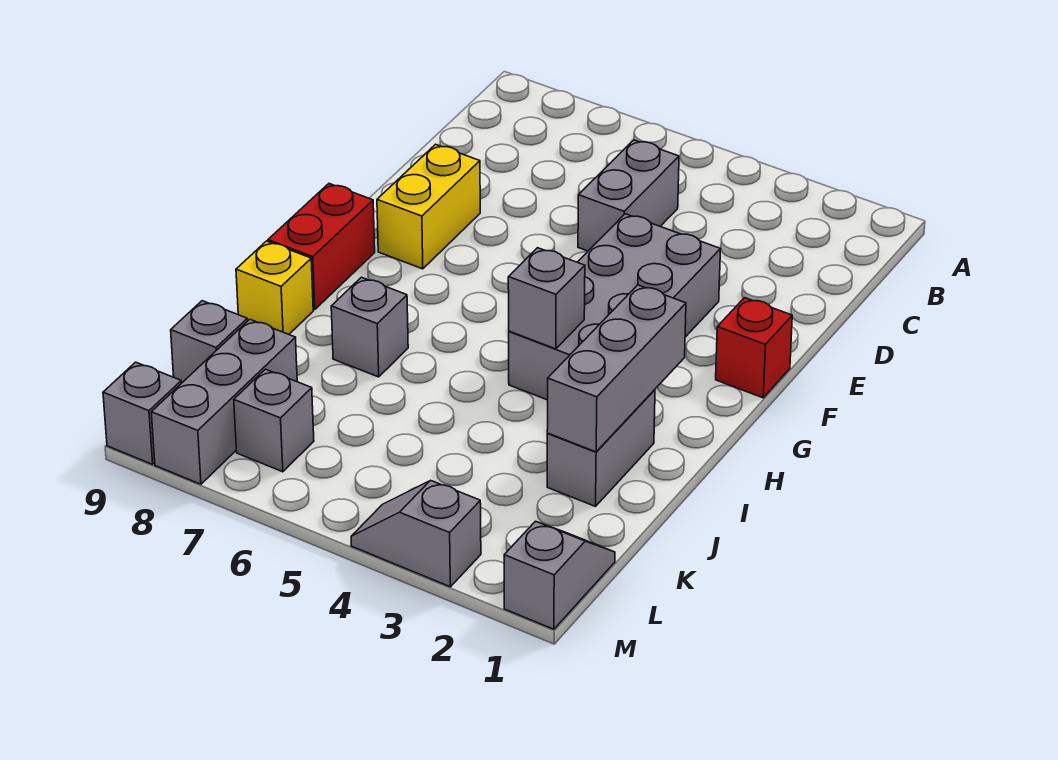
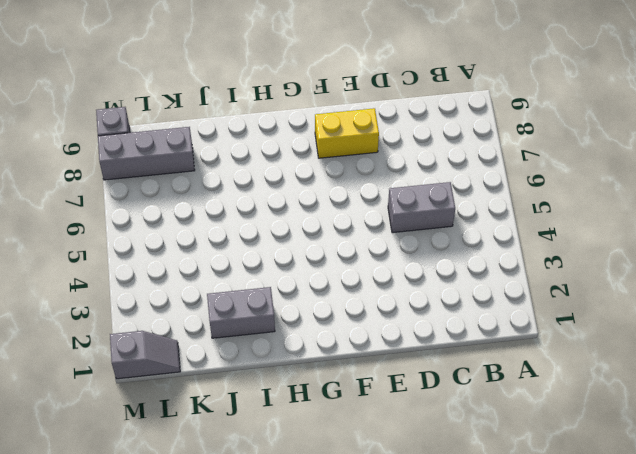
none -> grey brick E3:H4 level 1
none -> red brick F1 level 1
none -> red brick G9:H9 level 1

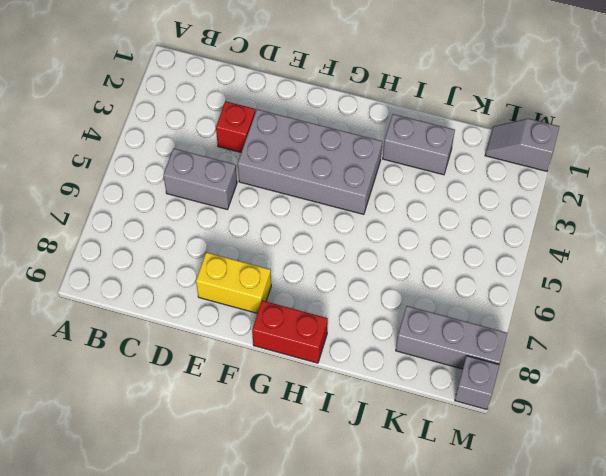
red brick D3 level 1 -> red brick F1 level 1
none -> grey brick I7 level 1
none -> yellow brick I9 level 1
none -> grey brick K9 level 1

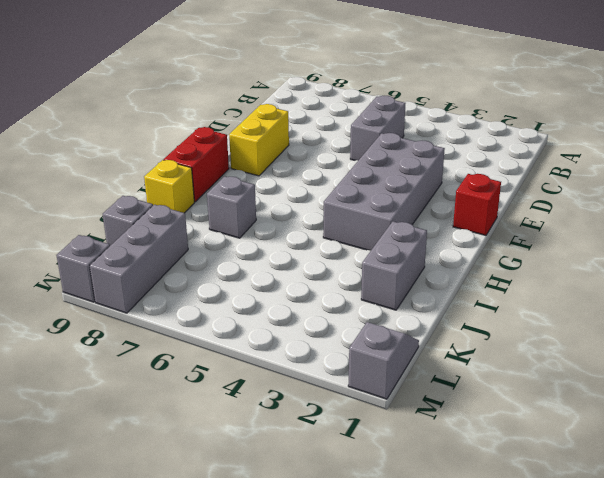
none -> grey brick L7 level 1
none -> grey slope M3:M4 level 1 top 3
none -> grey brick H2:J2 level 2

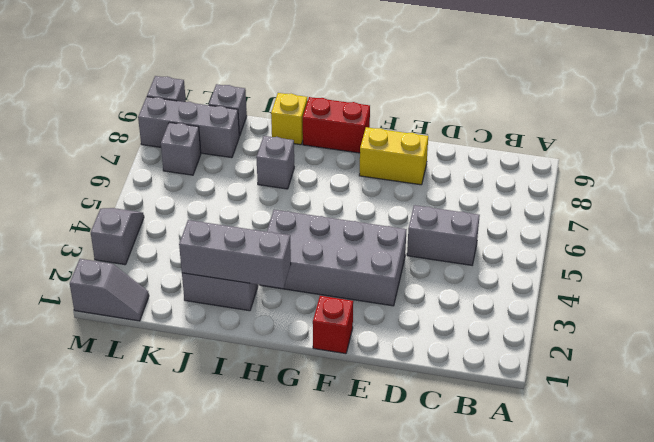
none -> grey brick H4 level 2

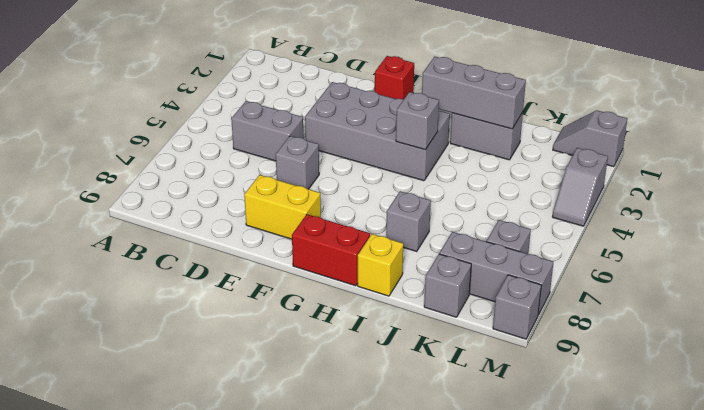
grey brick E6 level 1 -> none

